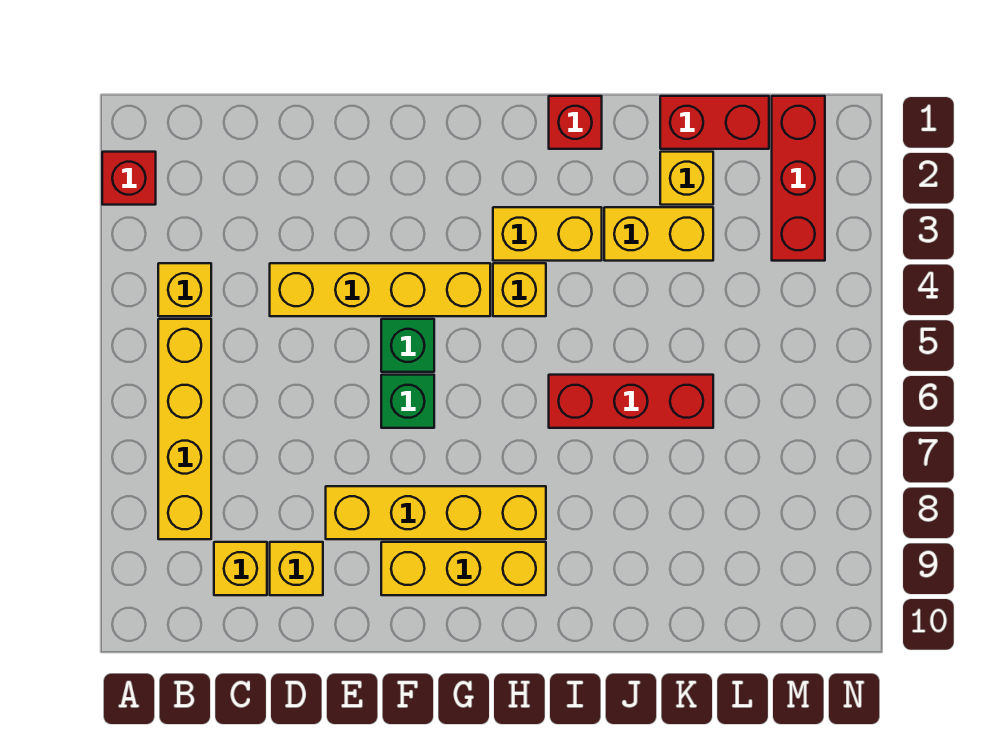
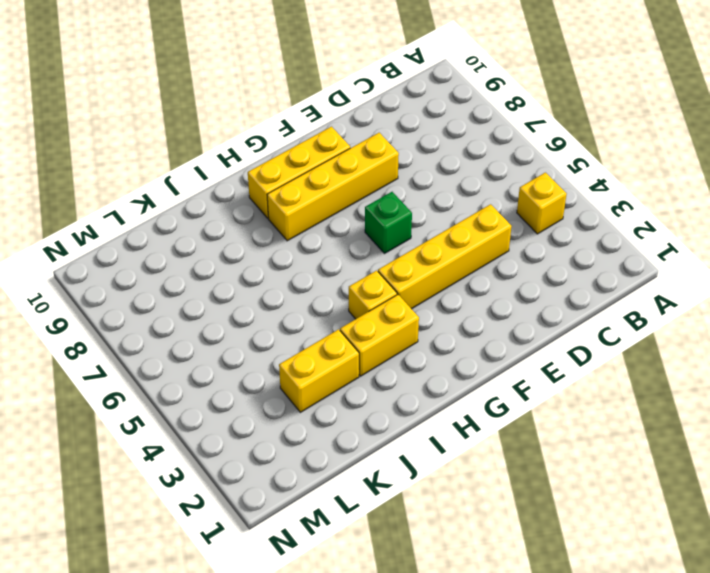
none -> red brick A2 level 1
none -> yellow brick B5:B8 level 1
none -> yellow brick C9 level 1

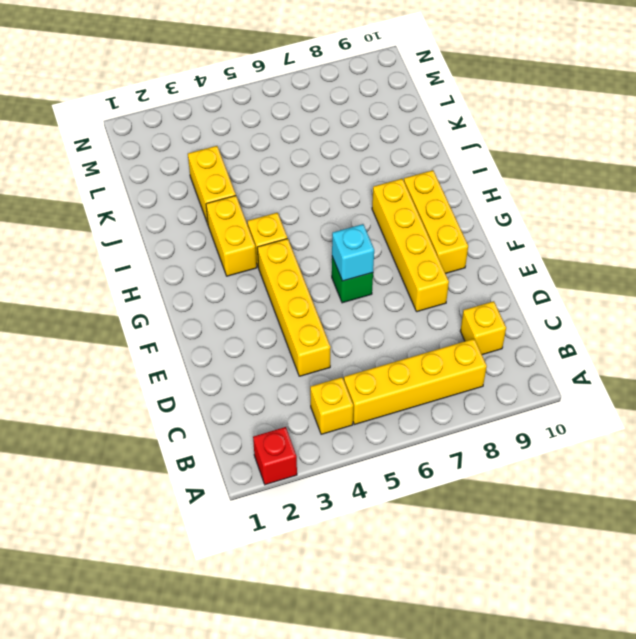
cyan brick F6 level 2 -> none
none -> yellow brick D9 level 1
none -> green brick F5 level 1
none -> red brick I1 level 1

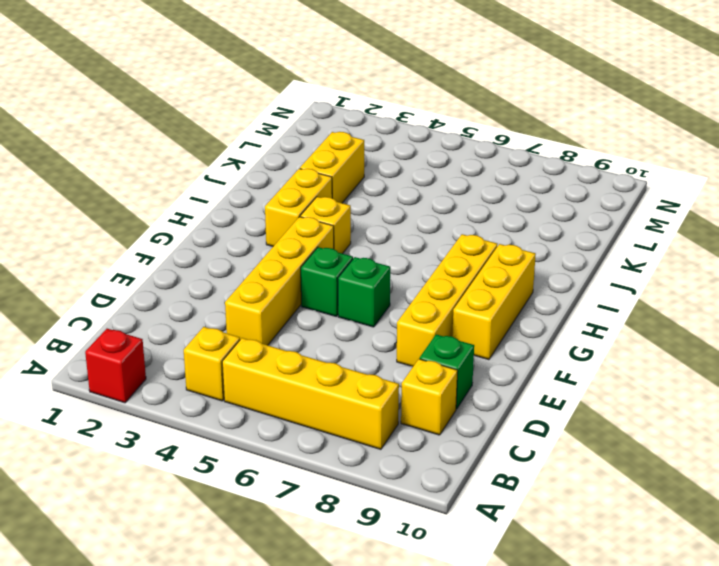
green brick D9 level 1 -> yellow brick D9 level 1
none -> red brick I1 level 1
none -> red brick I6:K6 level 1
none -> red brick K1:L1 level 1

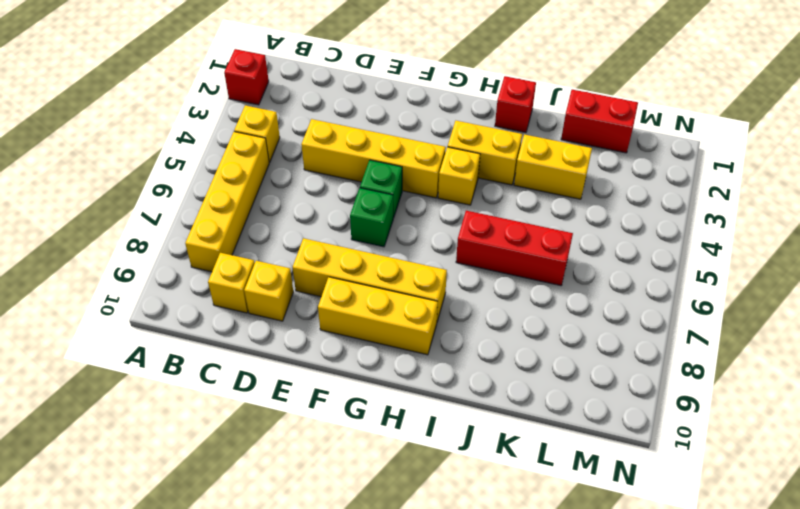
none -> yellow brick K2 level 1
none -> red brick M1:M3 level 1

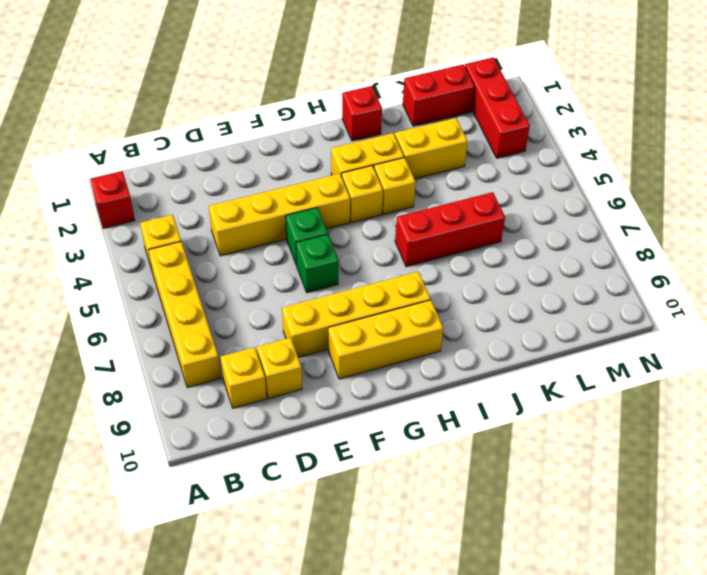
yellow brick I4 level 1 -> yellow brick K2 level 1

